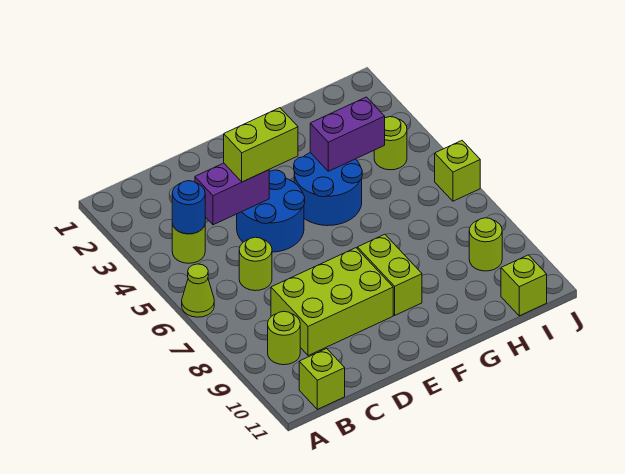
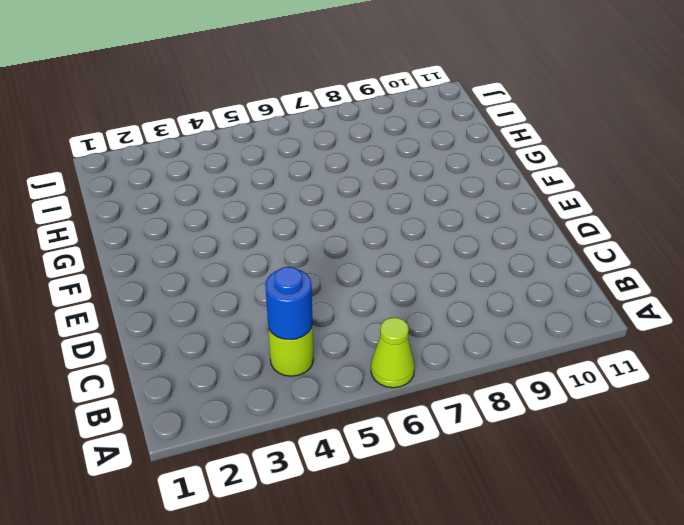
none -> lime round brick B9 level 1
none -> lime brick B11 level 1
none -> lime round brick C6 level 1

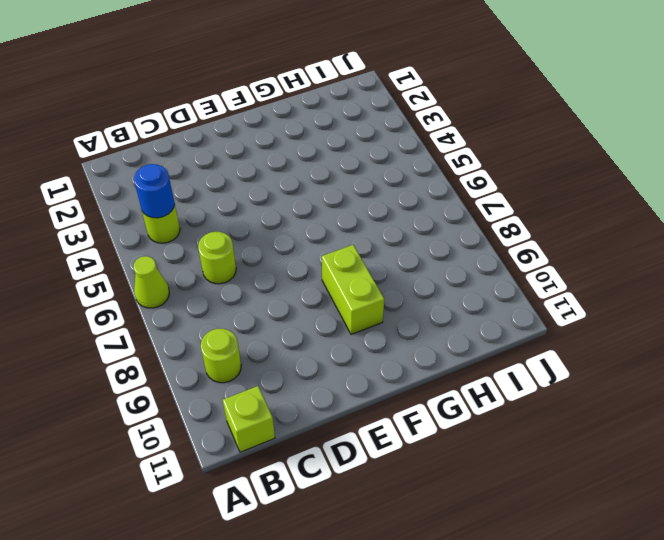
none -> lime brick C8:E9 level 1
none -> blue round brick D4:E5 level 1
none -> blue round brick F4:G5 level 1

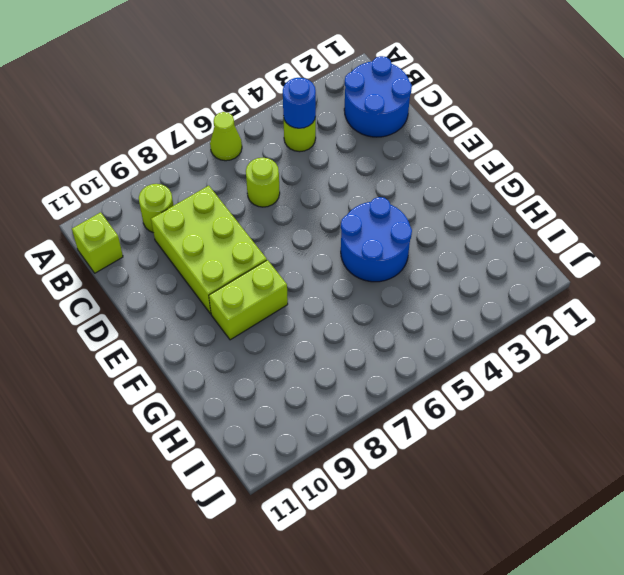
blue round brick B1:C2 level 1 -> blue round brick D4:E5 level 1
none -> lime round brick I4 level 1
none -> lime round brick I9 level 1
none -> lime brick I11 level 1

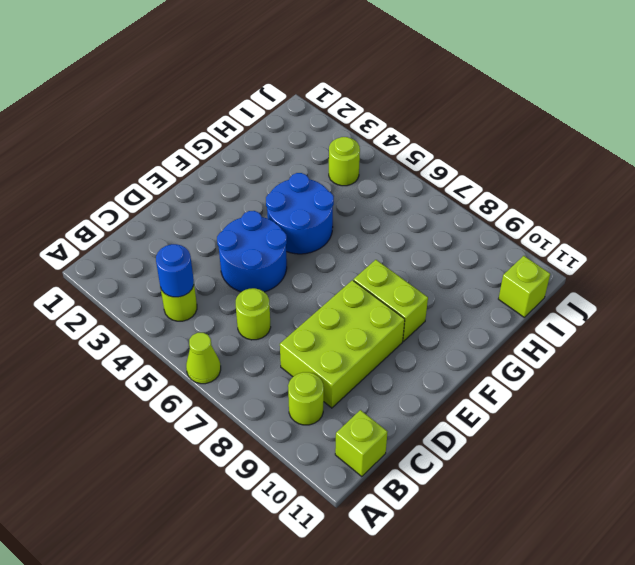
none -> lime round brick I9 level 1
none -> lime brick J6 level 1
none -> purple brick C4:D4 level 2

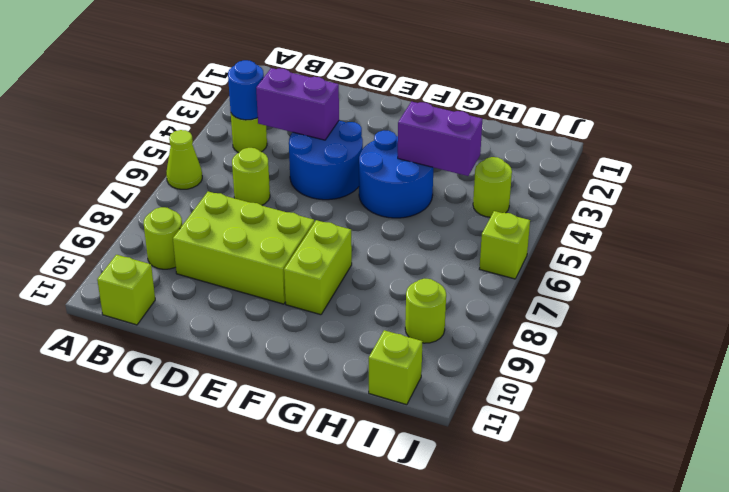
none -> lime brick D4:E4 level 3

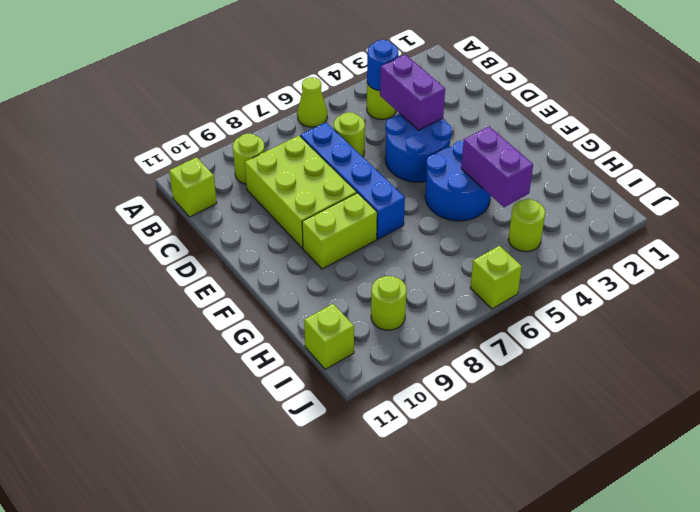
blue brick C7:F7 level 1 -> none
none -> lime brick D4:E4 level 3

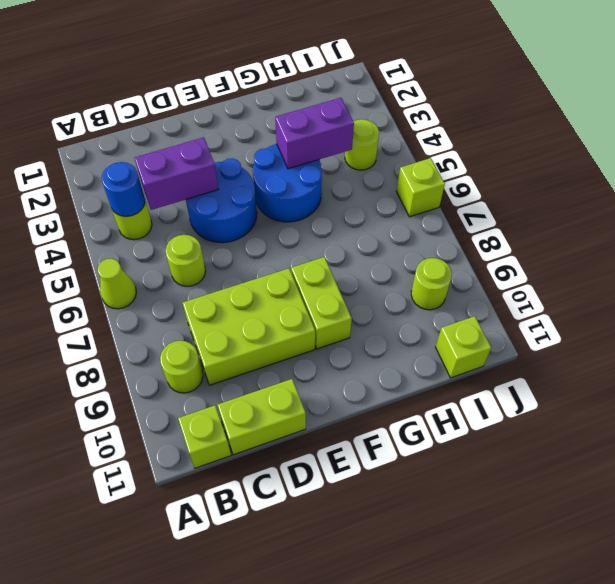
lime brick C11:D11 level 1 -> lime brick D4:E4 level 3

